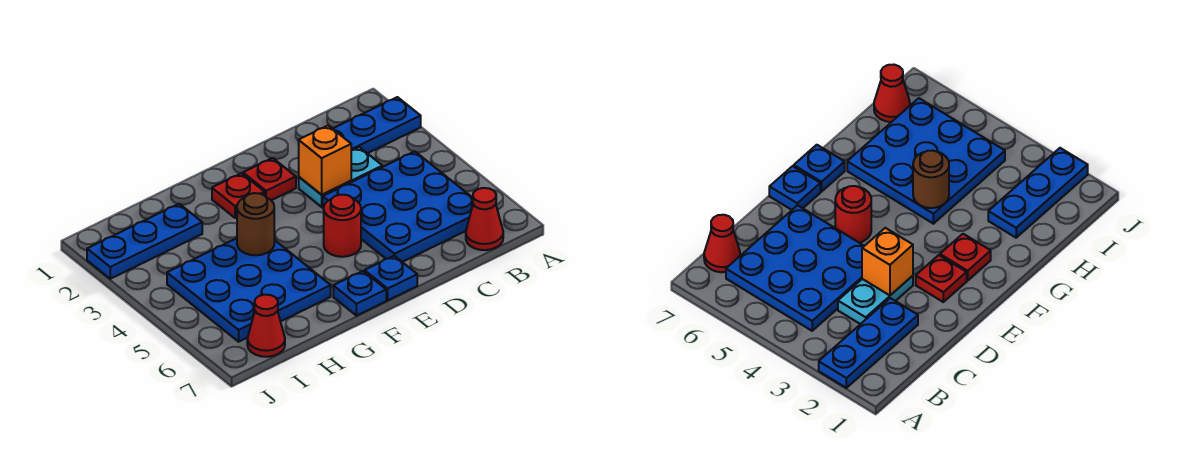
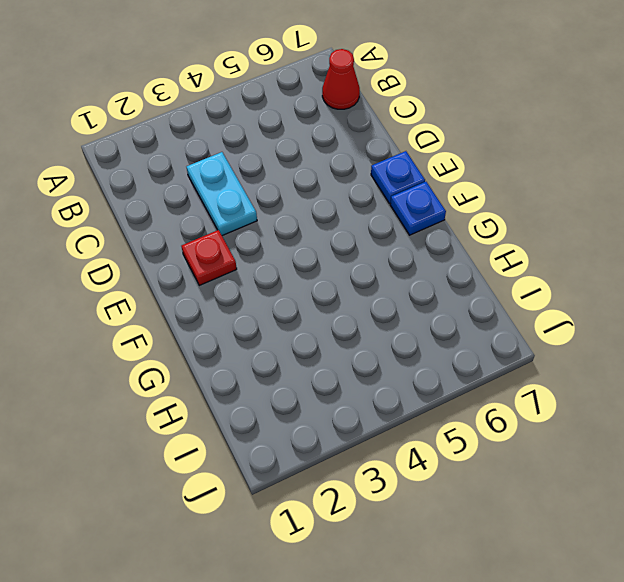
none -> blue plate A2:C2 level 1
none -> blue plate B4:D6 level 1
none -> red round brick E5 level 1

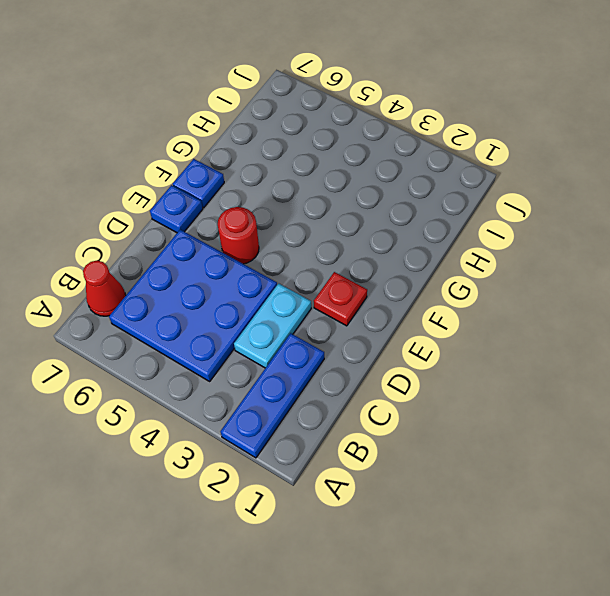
none -> red plate F2 level 1
none -> blue plate G4:I6 level 1
none -> blue plate H2:J2 level 1

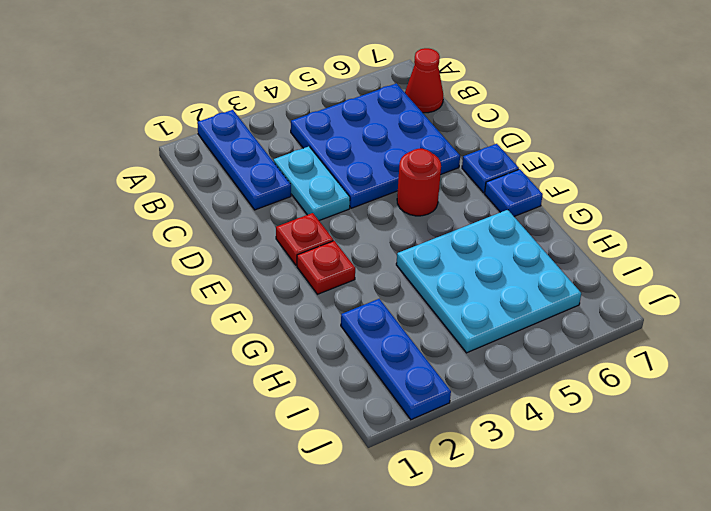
cyan plate G4:I6 level 1 -> blue plate G4:I6 level 1
none -> red cone I7 level 1
none -> orange brick D3 level 2
none -> brown round brick G4 level 2

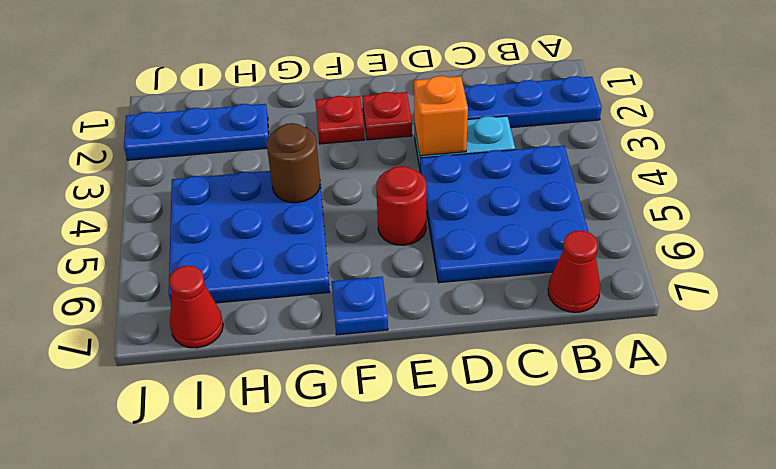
none -> blue plate E7 level 1

